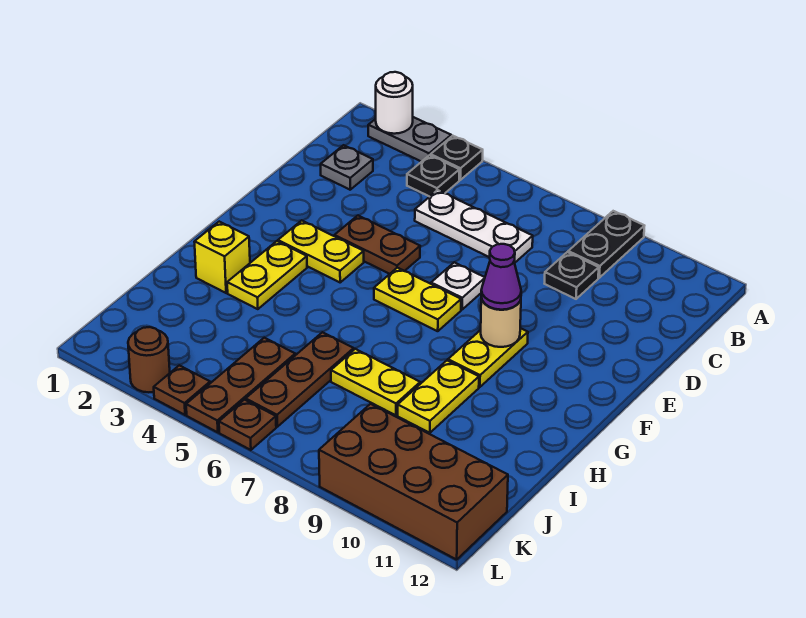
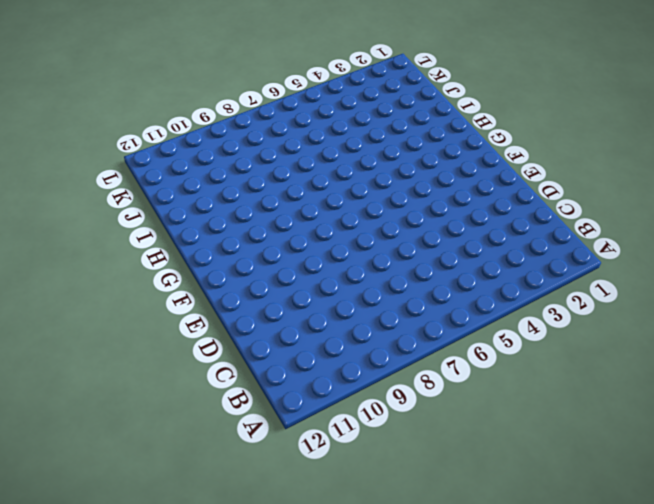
none -> grey plate A2:A3 level 1
none -> black plate A4 level 1
none -> black plate A9:B9 level 1

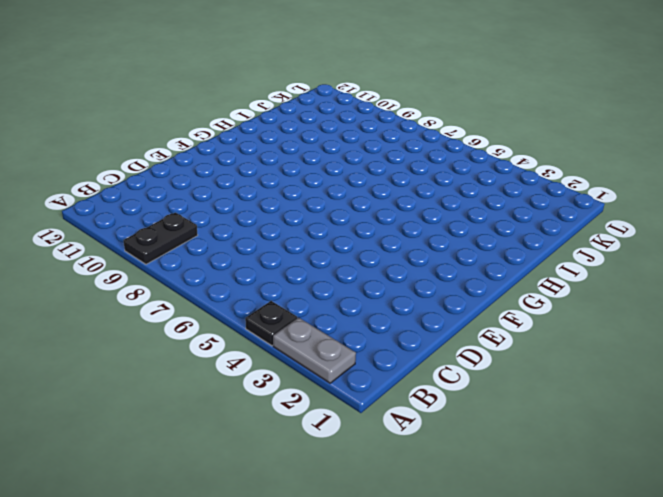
none -> black plate B4 level 1
none -> grey plate C2 level 1
none -> white plate C5:C7 level 1

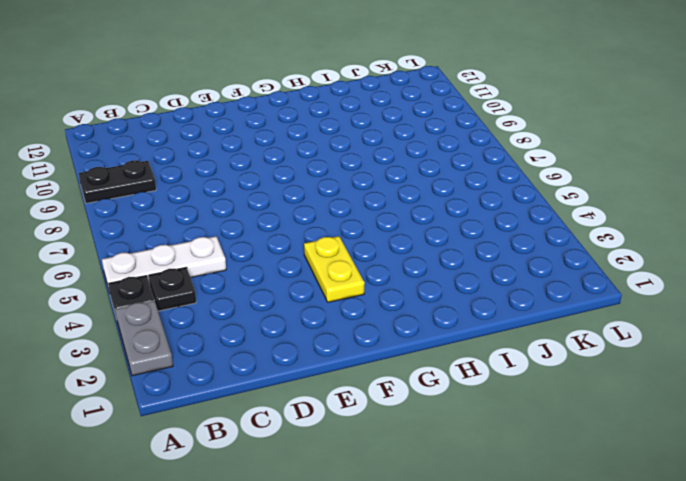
white plate A5:C5 level 1 -> white plate C5:C7 level 1
none -> grey plate C2 level 1
none -> black plate C9 level 1
none -> brown plate E4:E5 level 1

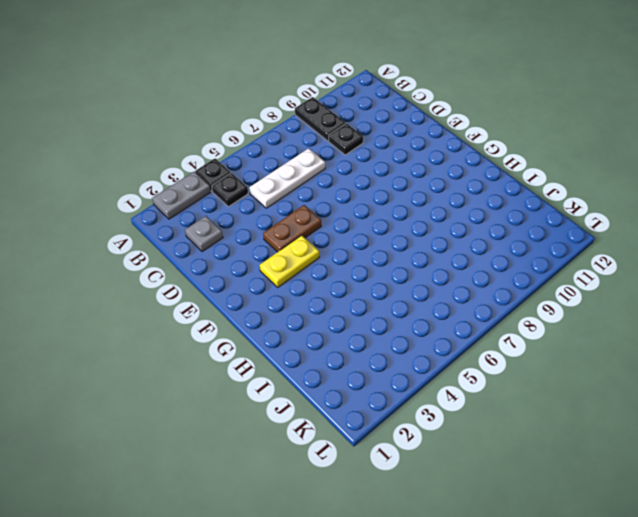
none -> white plate E7 level 1
none -> yellow plate F6:F7 level 1
none -> yellow plate F9:G9 level 1

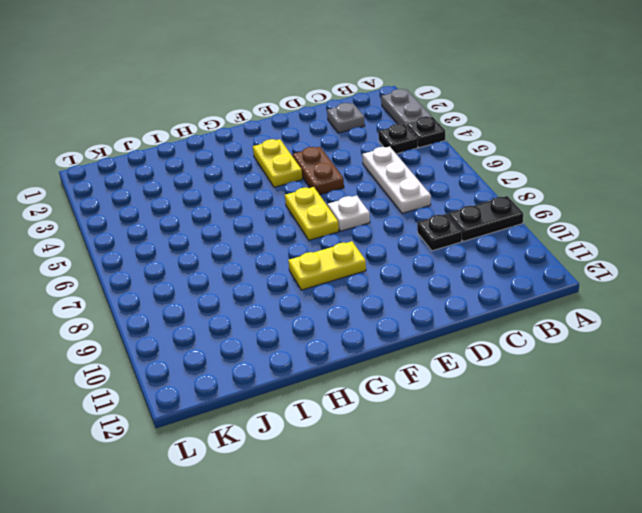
none -> yellow plate G3:H3 level 1
none -> yellow brick H2 level 1
none -> yellow plate H9:I9 level 1

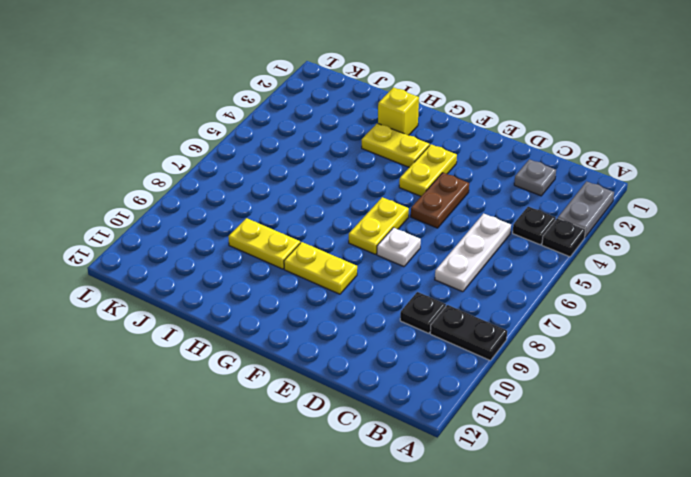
none -> brown plate I6:K6 level 1
none -> yellow plate I7:I8 level 1
none -> brown plate J5:L5 level 1

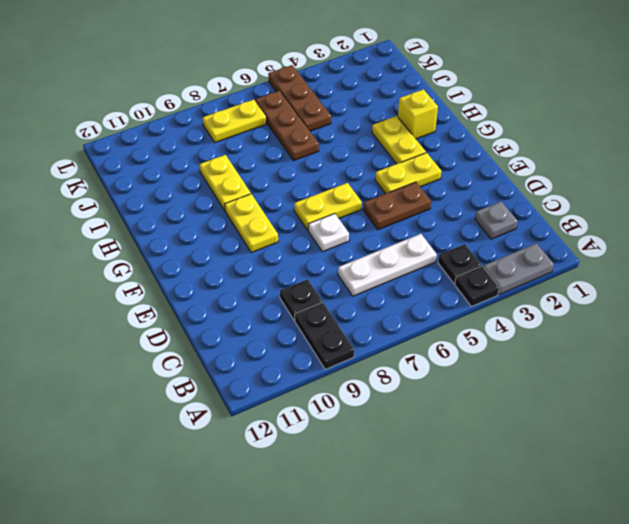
yellow plate K7:K8 level 1 -> yellow plate I7:I8 level 1
none -> brown brick K9:L12 level 1
none -> brown round brick L3 level 1
none -> brown plate L4 level 1

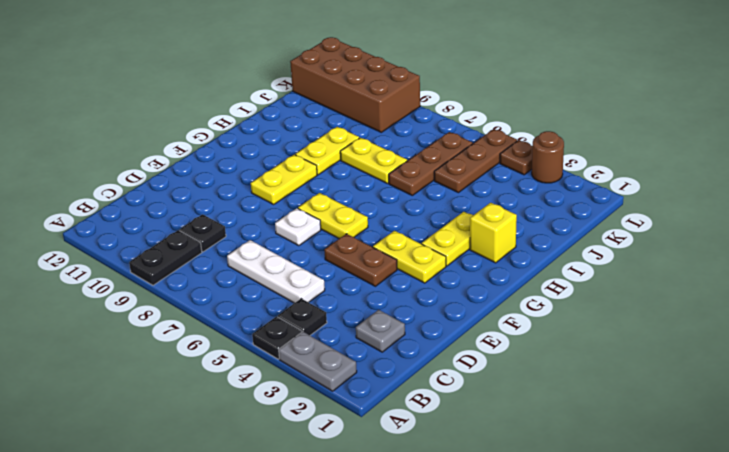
none -> brown plate L6 level 1
none -> white round brick A2 level 2
none -> tan round brick F9 level 2

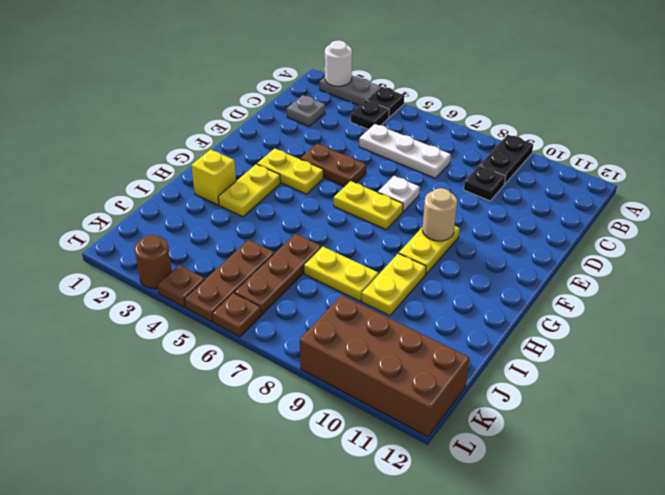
none -> purple cone F9 level 3

